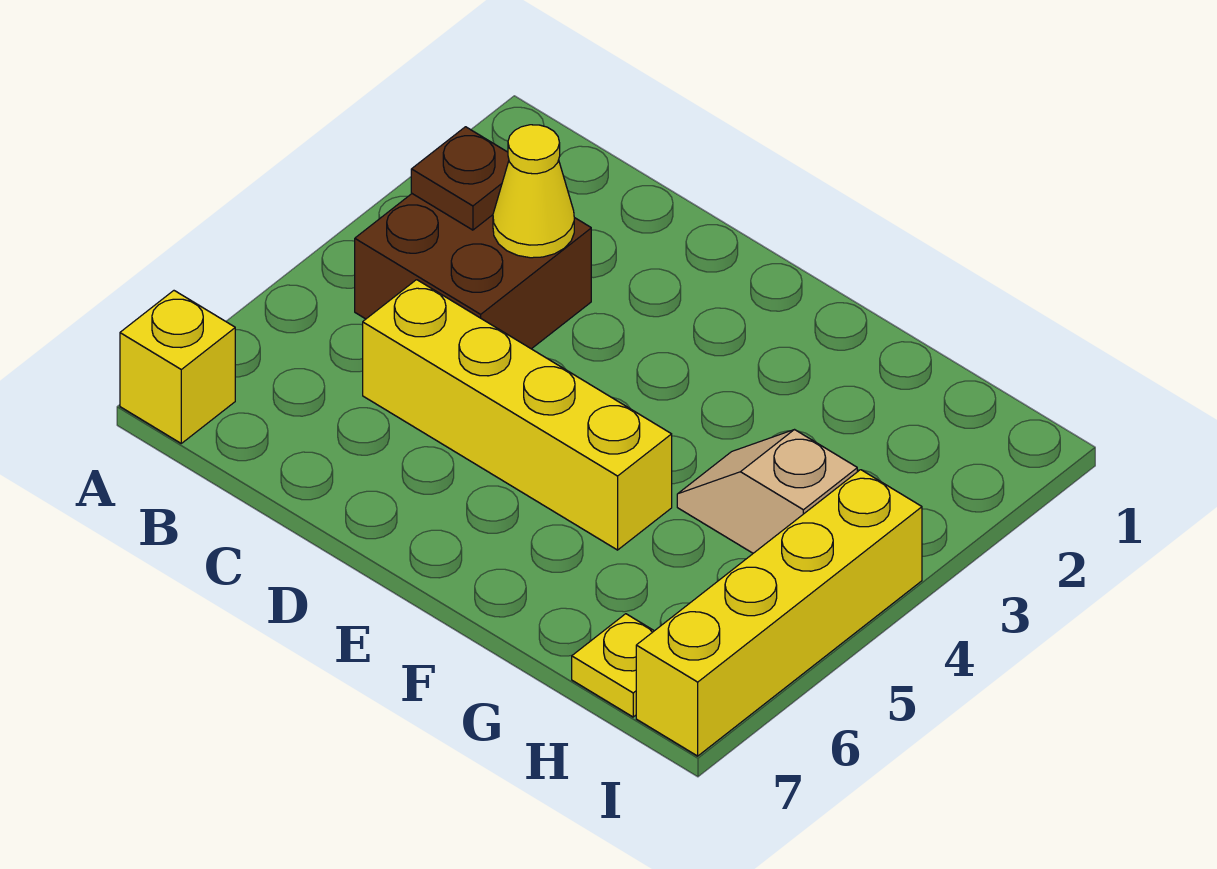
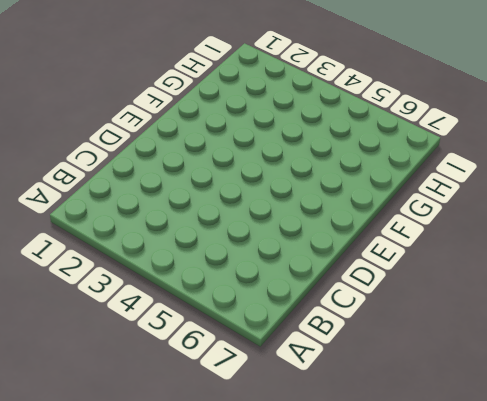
none -> yellow brick A7 level 1
none -> brown brick B3:C4 level 1

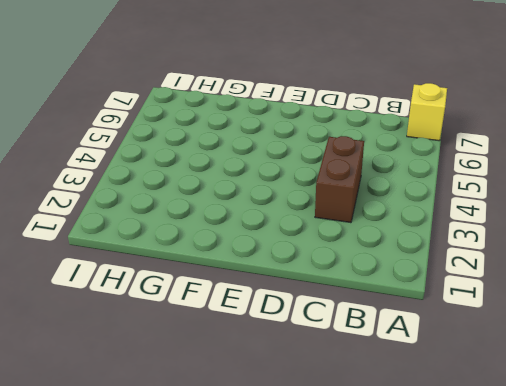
brown brick C3:C4 level 1 -> brown brick B3:C4 level 1
none -> yellow brick C5:F5 level 1
none -> tan slope G4:H4 level 1 top H

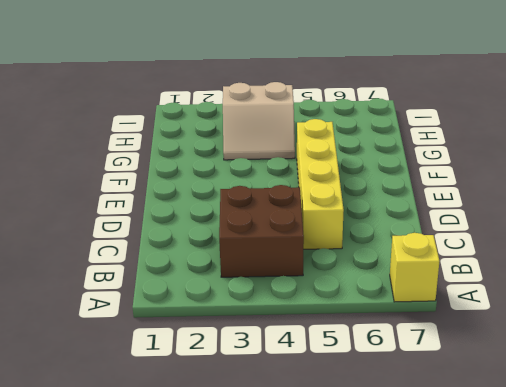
tan slope G3:H4 level 1 top H -> tan slope G4:H4 level 1 top H
none -> yellow plate H7 level 1
none -> yellow brick I4:I7 level 1

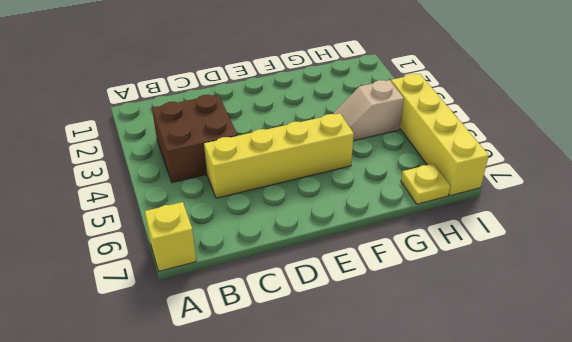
none -> brown plate B3 level 2
none -> yellow cone C3 level 2

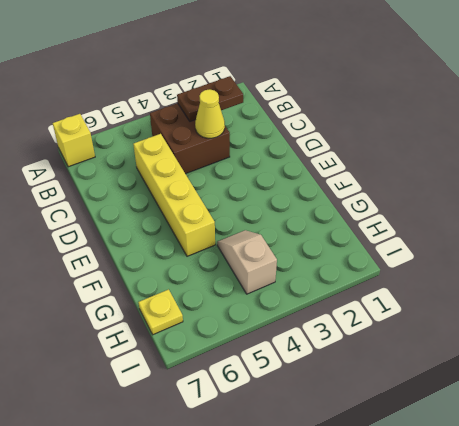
brown plate B2:B3 level 2 -> brown plate B3 level 2
none -> yellow brick I4:I7 level 1

